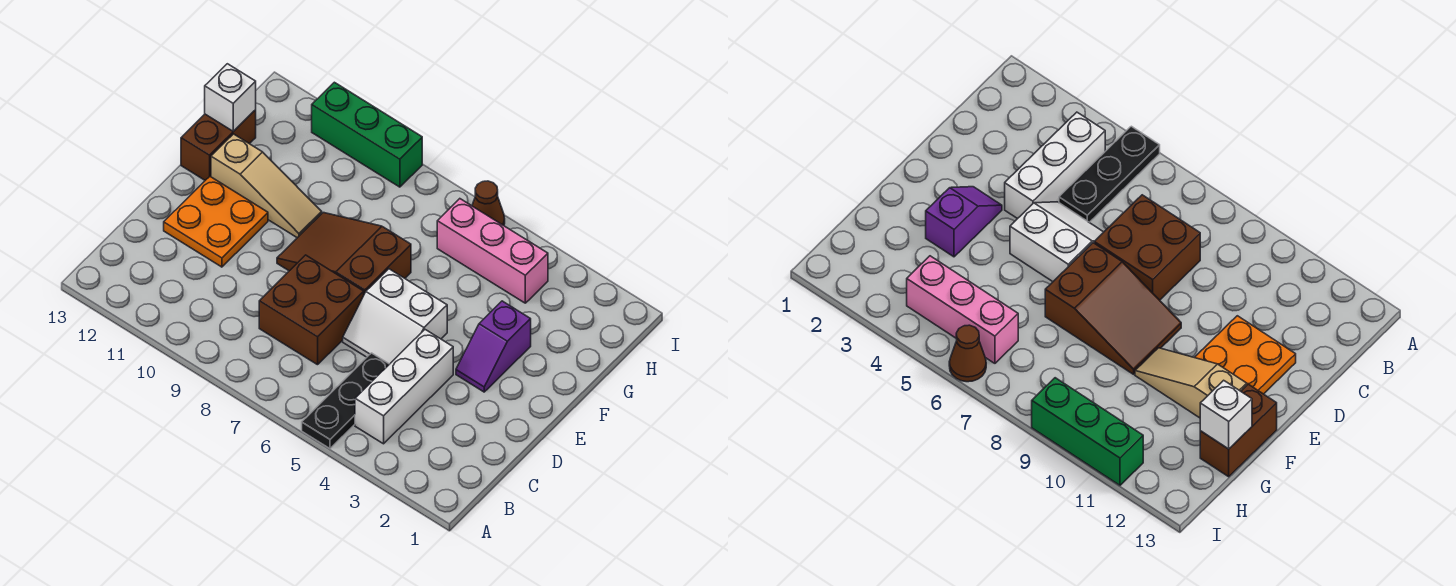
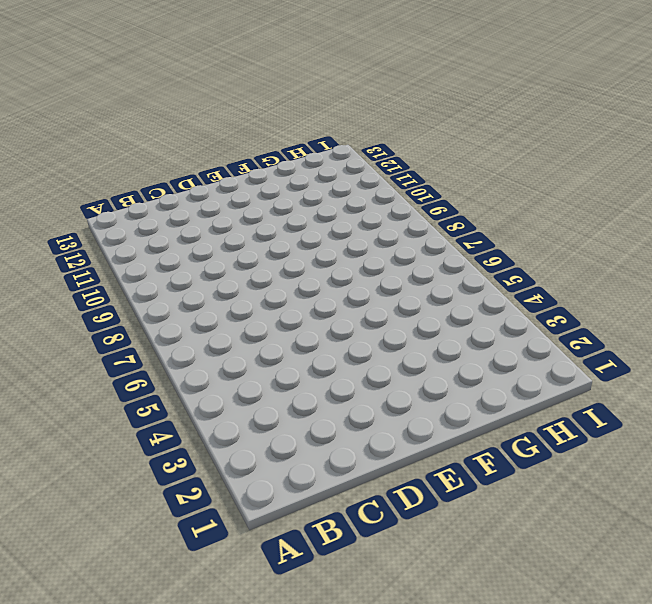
none -> black plate A5:C5 level 1
none -> white brick B4:D4 level 1
none -> brown brick C7:D8 level 1

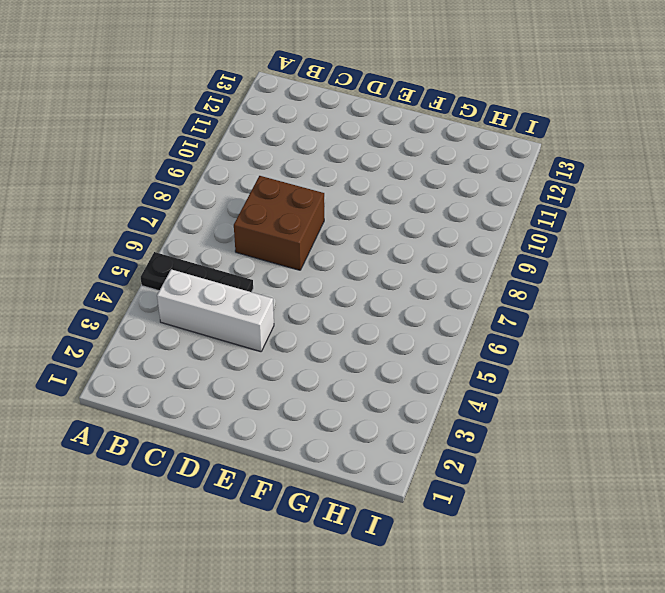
none -> white slope D5:E6 level 1 top E
none -> orange plate D11:E12 level 1
none -> purple slope E3:F3 level 1 top F

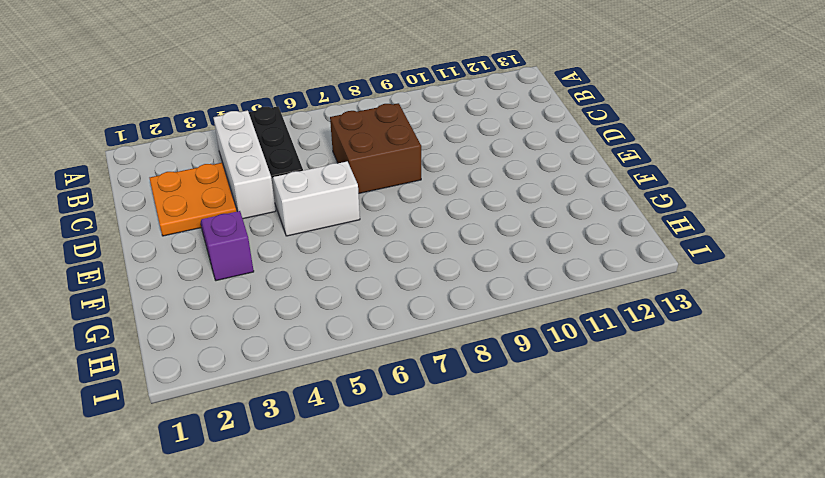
orange plate C2:D3 level 1 -> orange plate D11:E12 level 1
none -> brown slope E7:F9 level 1 top 7
none -> tan slope F10:F12 level 1 top 12
none -> brown brick F13:G13 level 1

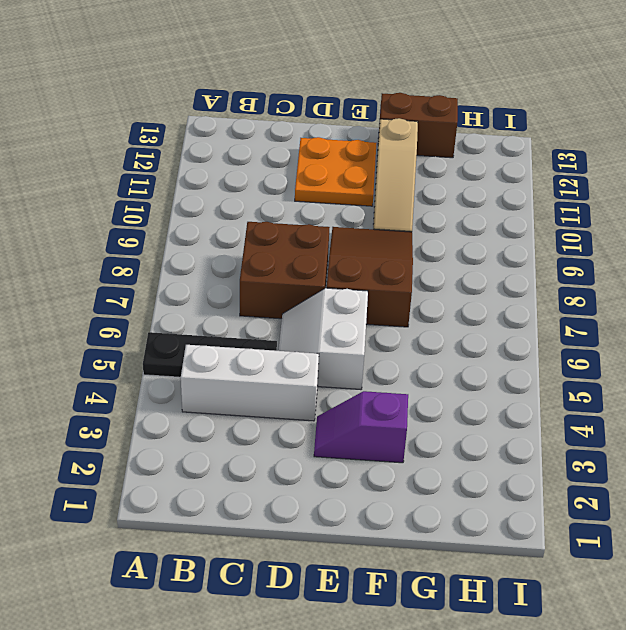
none -> pink brick H4:H6 level 1
none -> brown cone I6 level 1
none -> green brick I9:I11 level 1

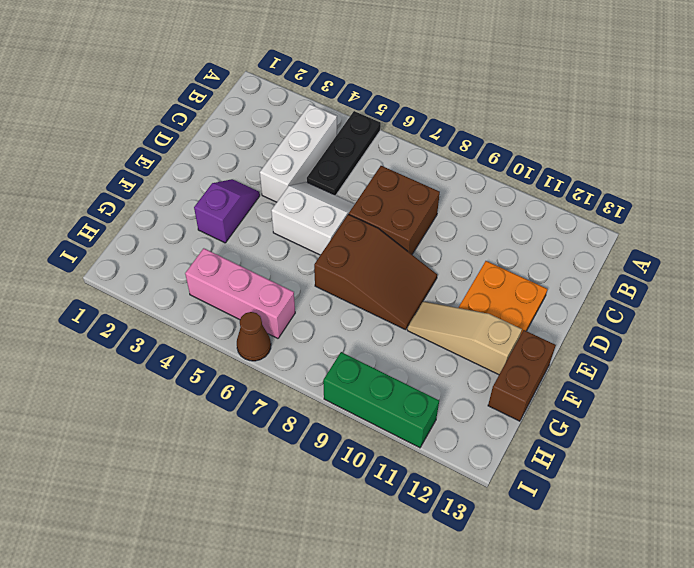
none -> white brick G13 level 2

